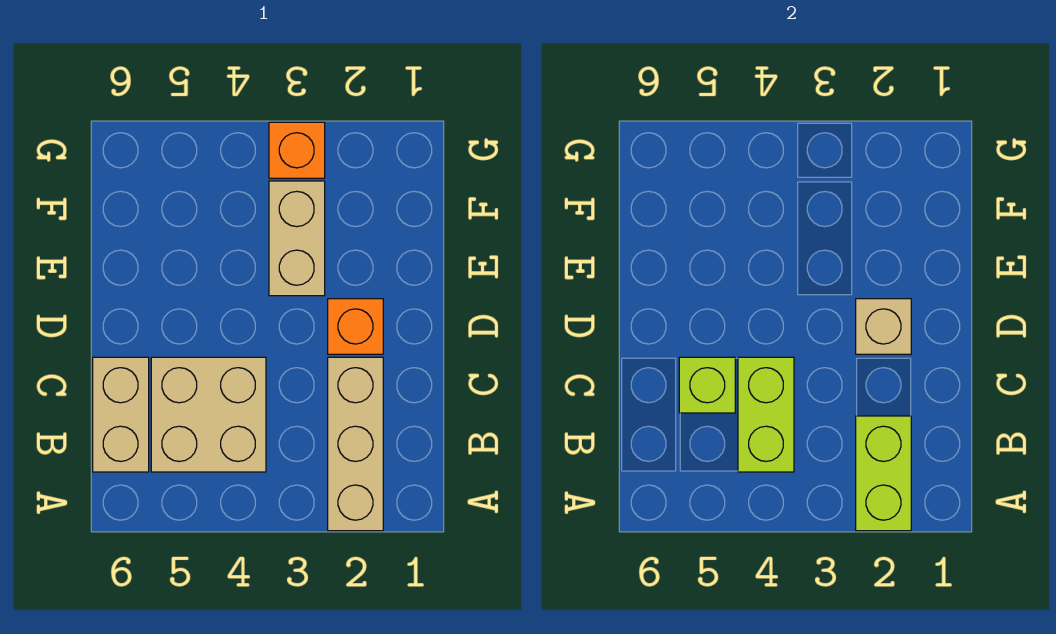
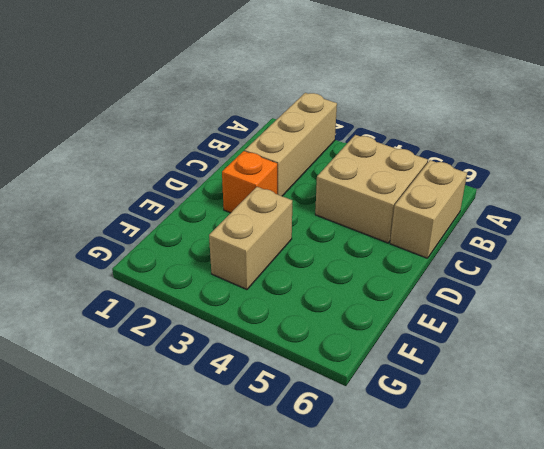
none -> orange brick G3 level 1
none -> lime brick A2:B2 level 2

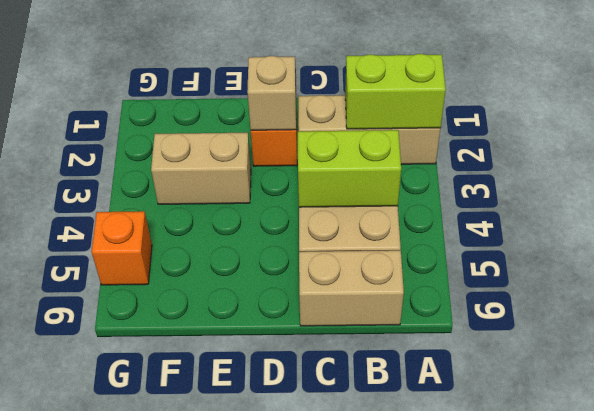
orange brick G5 level 1 -> orange brick G3 level 1
none -> lime brick C5 level 2

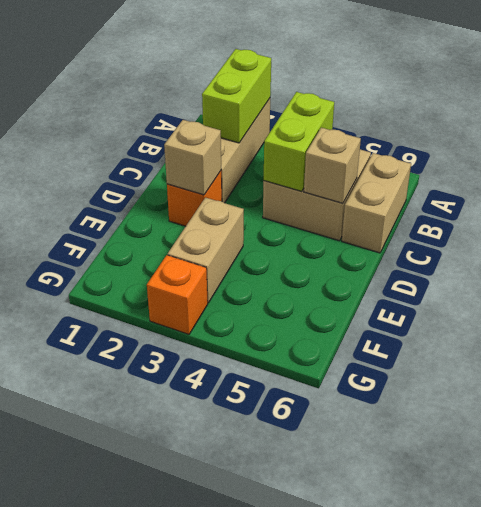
tan brick C5 level 2 -> lime brick C5 level 2

